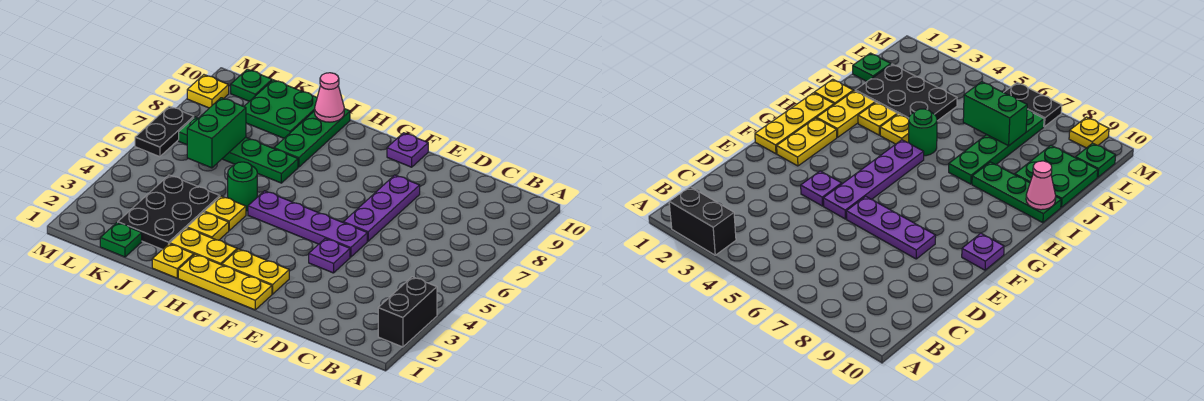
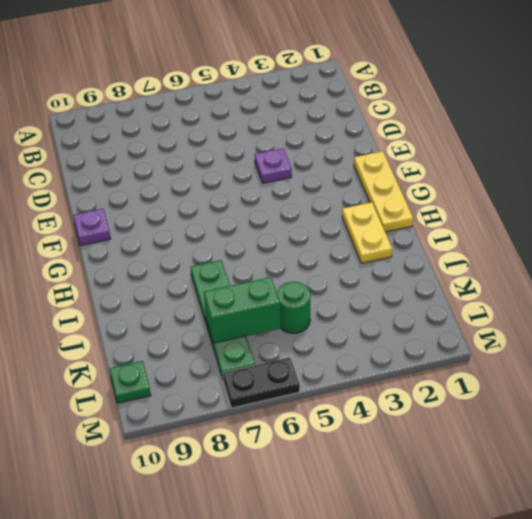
green round brick K5 level 1 -> green round brick I5 level 1
none -> black brick A2:A3 level 1
none -> purple plate E5:H5 level 1
none -> purple plate E6:E8 level 1

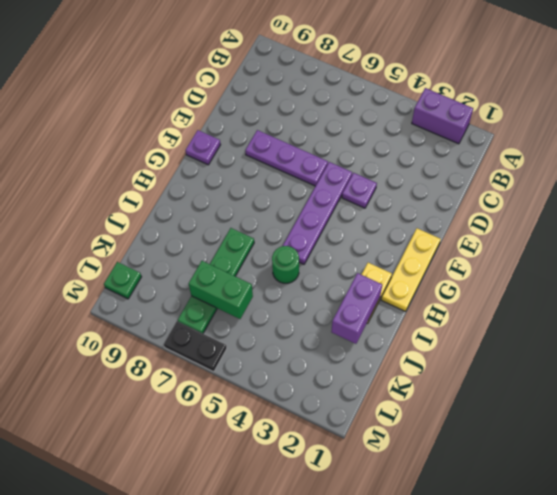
purple brick A2:A3 level 1 -> black brick A2:A3 level 1
purple brick I2:J2 level 2 -> none
none -> yellow plate F2:G2 level 1
none -> yellow plate I1 level 1
none -> yellow plate I3 level 1

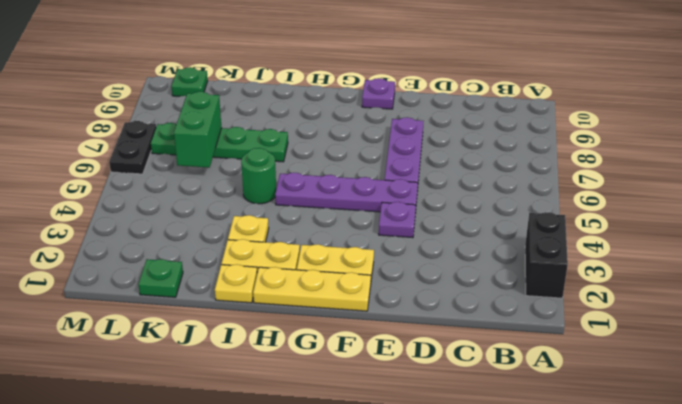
none -> yellow plate I4 level 1
none -> green plate I8:I10 level 1
none -> black plate J2:K4 level 1

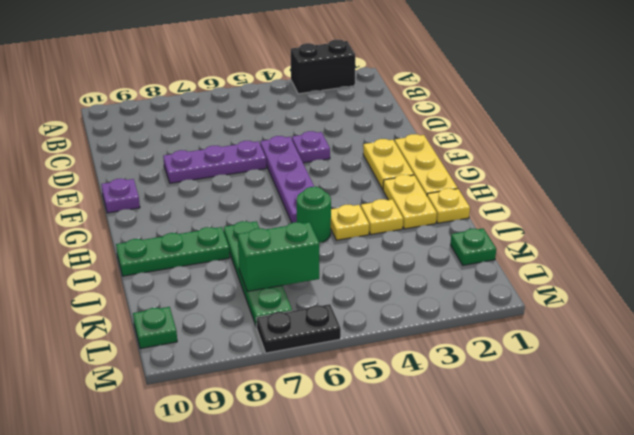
none -> black plate J2:K4 level 1
none -> green plate J9:K10 level 1
none -> yellow plate M9 level 1

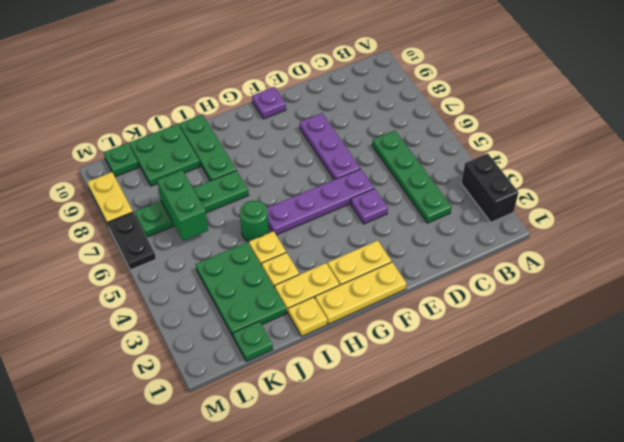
green plate C3:C6 level 1 -> none
green plate J2:K4 level 1 -> black plate J2:K4 level 1
yellow plate M8:M9 level 1 -> yellow plate M9 level 1
none -> pink cone I10 level 2

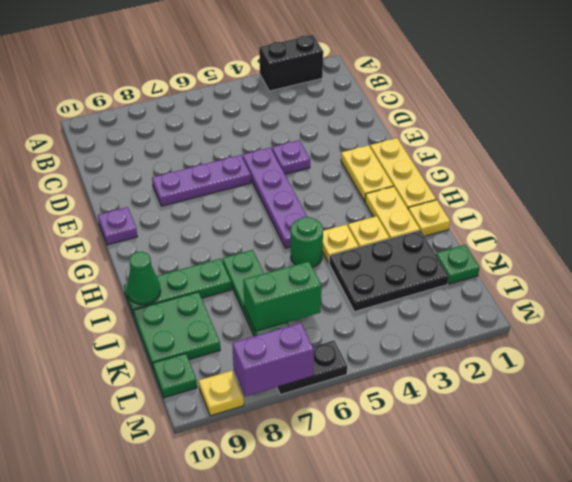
green cone I10 level 2 -> pink cone I10 level 2
purple brick M7:M8 level 2 -> none

